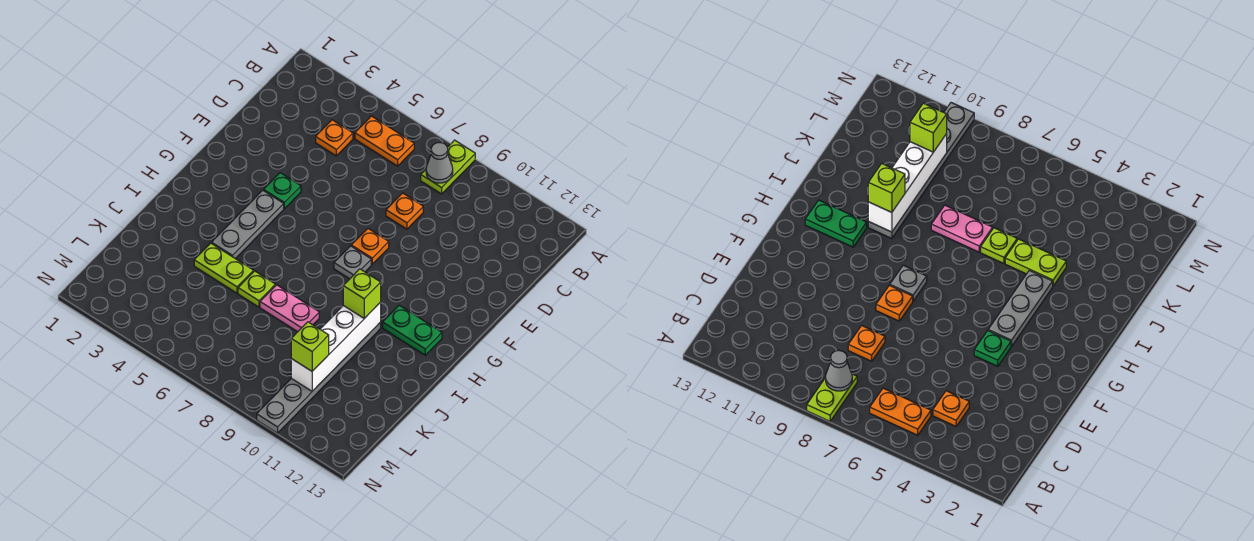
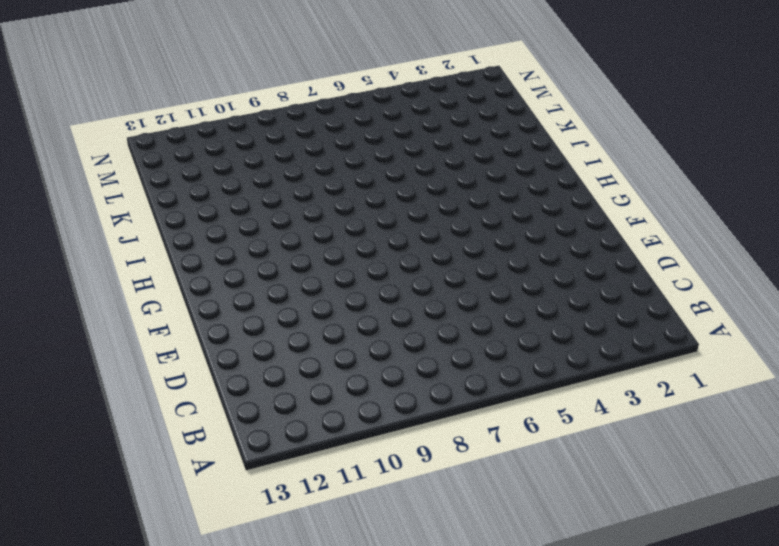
none -> lime plate A8:B8 level 1
none -> orange plate B5:B6 level 1
none -> orange plate C4 level 1

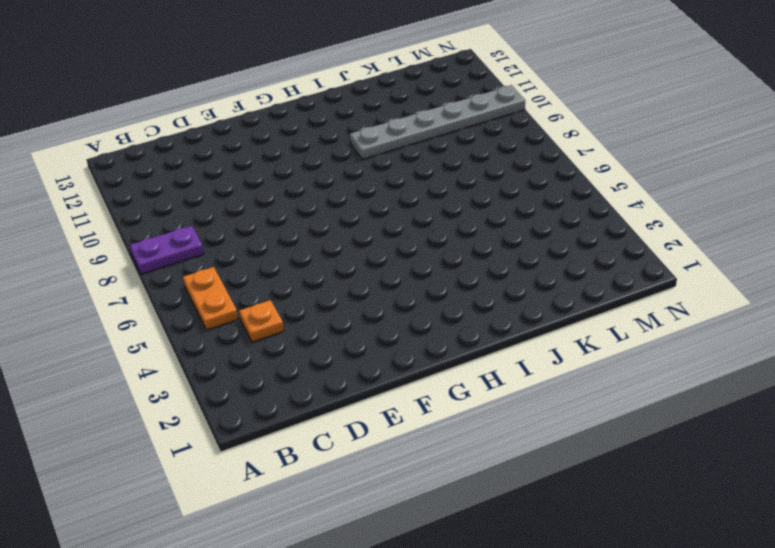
purple plate A8:B8 level 1 -> lime plate A8:B8 level 1
none -> orange plate D8 level 1
none -> green plate F4 level 1
none -> orange plate F8 level 1

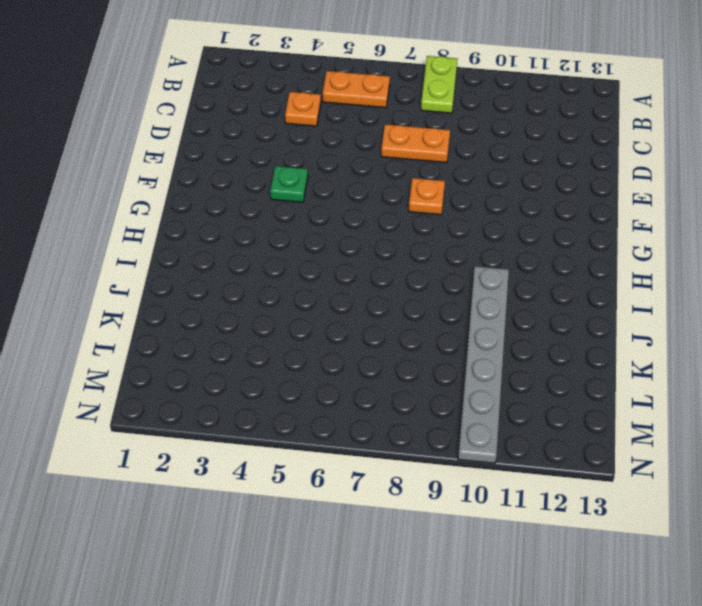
orange plate D7:D8 level 1 -> orange plate D8 level 1
none -> grey plate G4:I4 level 1
none -> grey plate G8 level 1
none -> green plate H11:H12 level 1

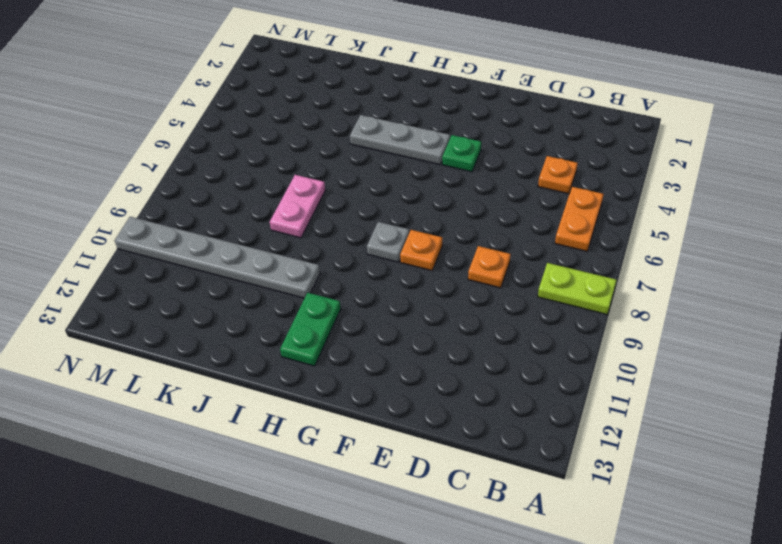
none -> lime plate J4:J5 level 1
none -> lime plate J6 level 1
none -> grey cone B8 level 2

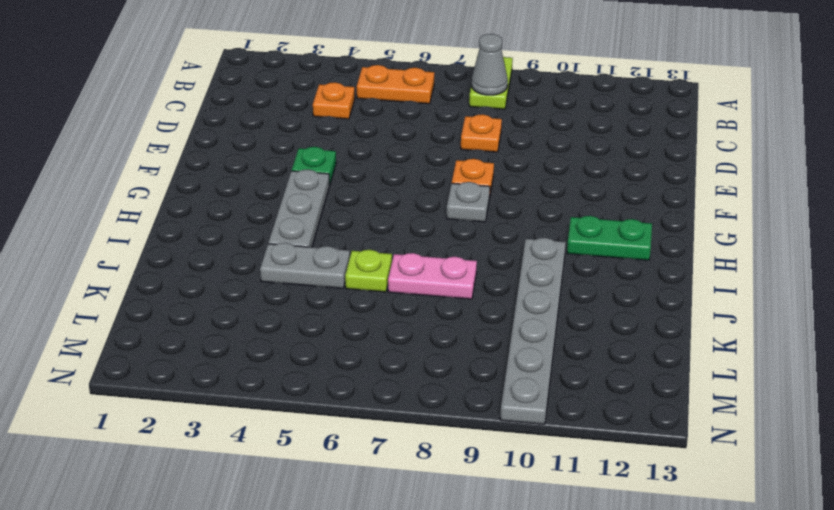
grey plate J4:J5 level 1 -> lime plate J4:J5 level 1
none -> white brick I10:L10 level 2
none -> lime brick I10 level 3
none -> lime brick L10 level 3

